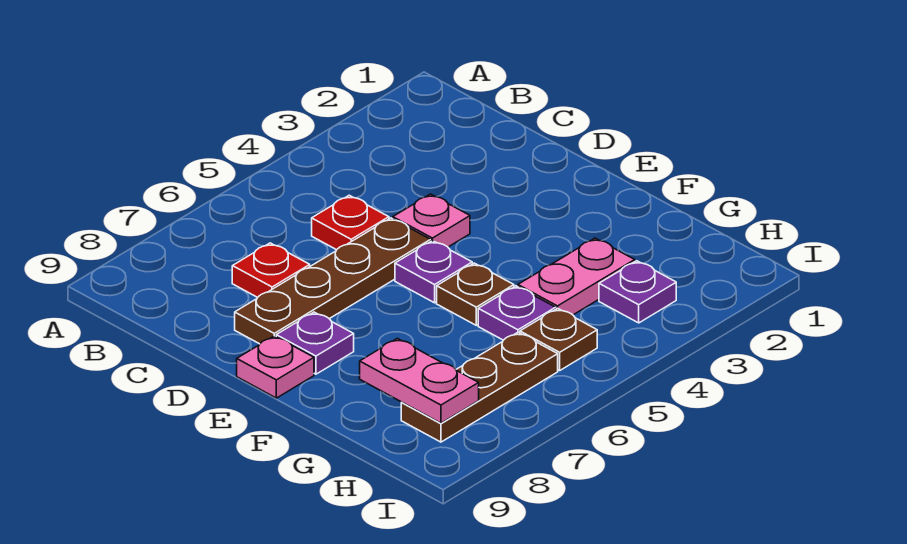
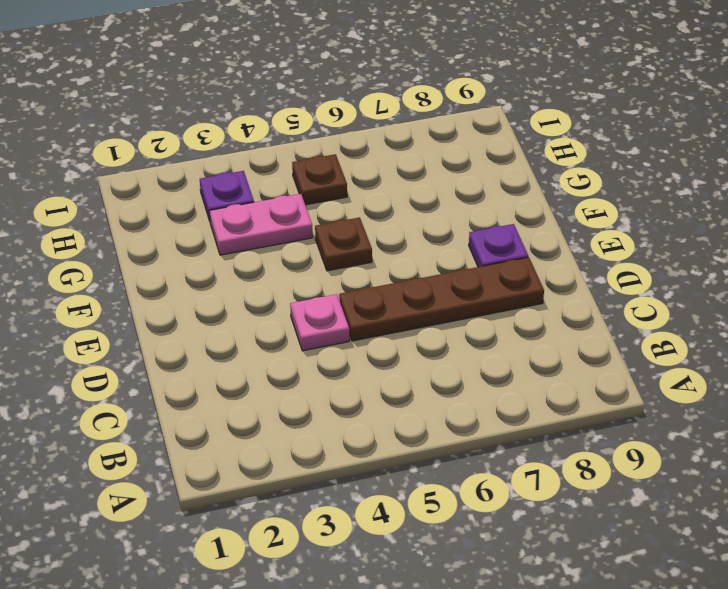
none -> red plate C5 level 1
none -> red plate C7 level 1
none -> purple plate E5 level 1

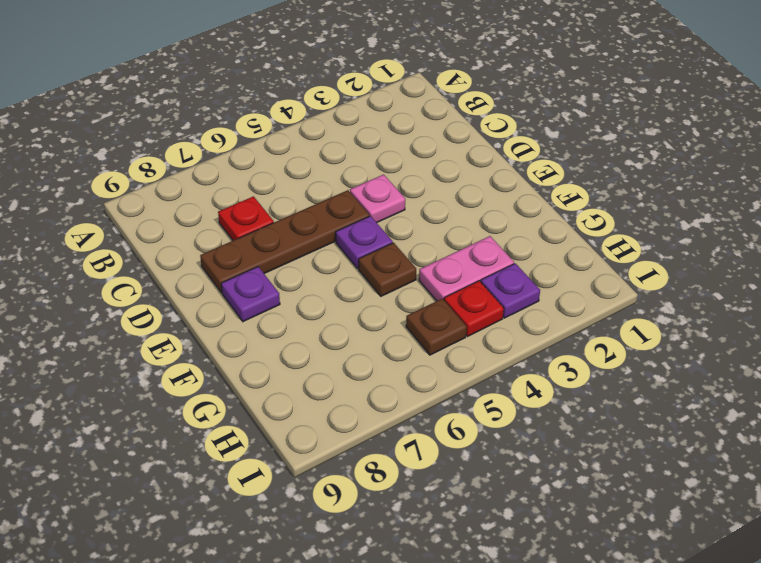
red plate H4 level 1 -> red plate C5 level 1
none -> pink plate E9 level 1
none -> purple plate G5 level 1
none -> brown plate H6:H8 level 1

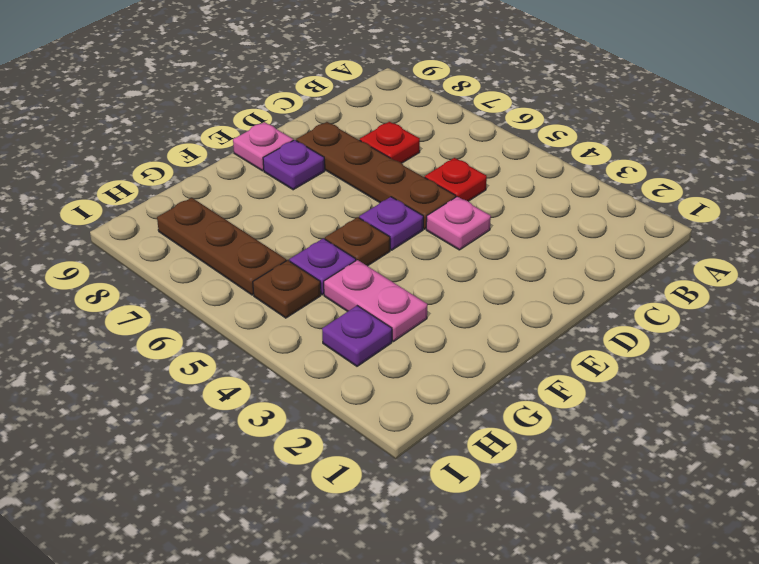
none -> pink plate G8:H8 level 2

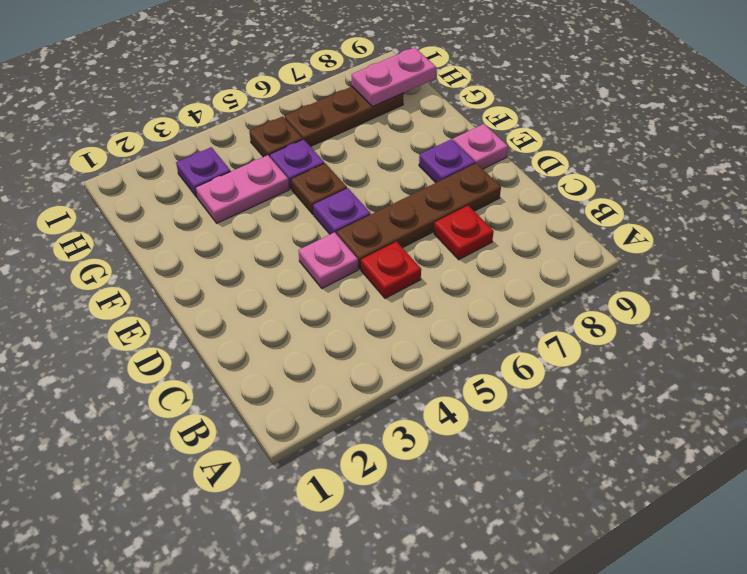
pink plate H8:H9 level 2 -> pink plate G8:H8 level 2

